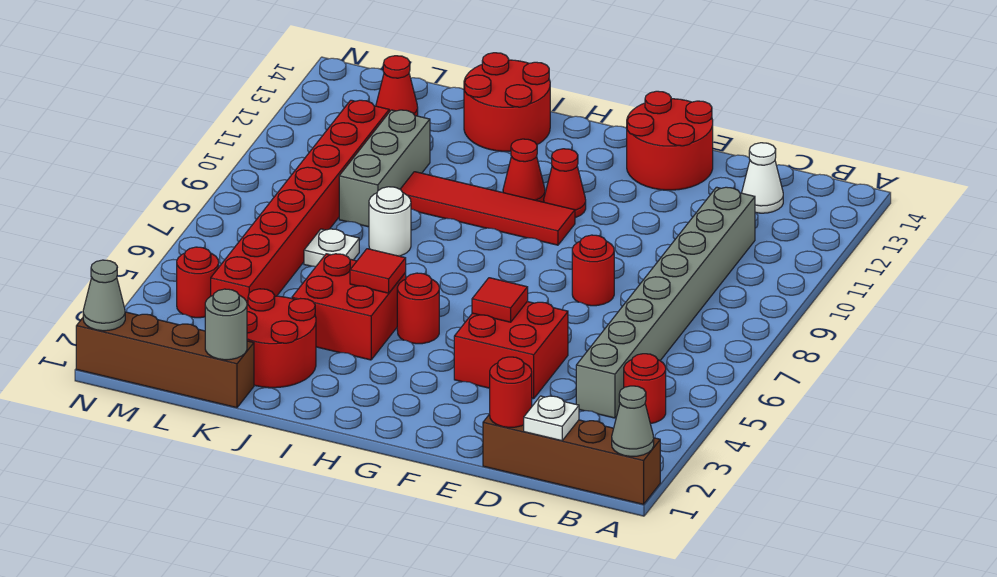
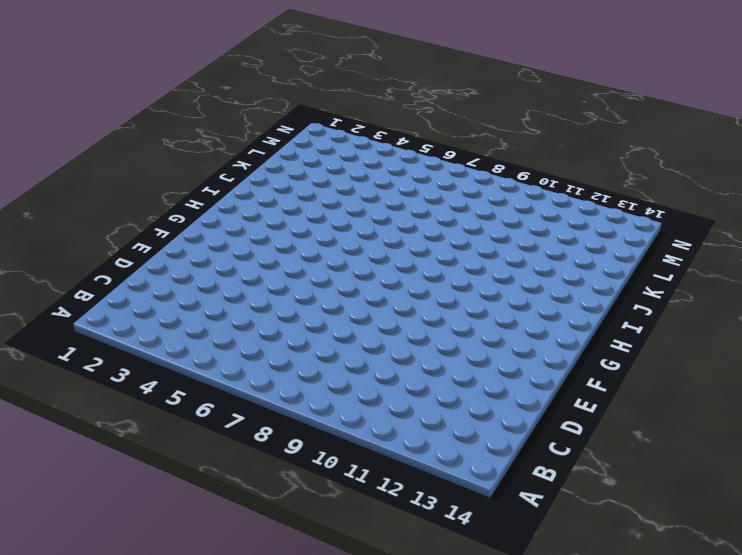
none -> brown brick A1:D1 level 1
none -> red round brick B4 level 1
none -> grey brick C4:C11 level 1

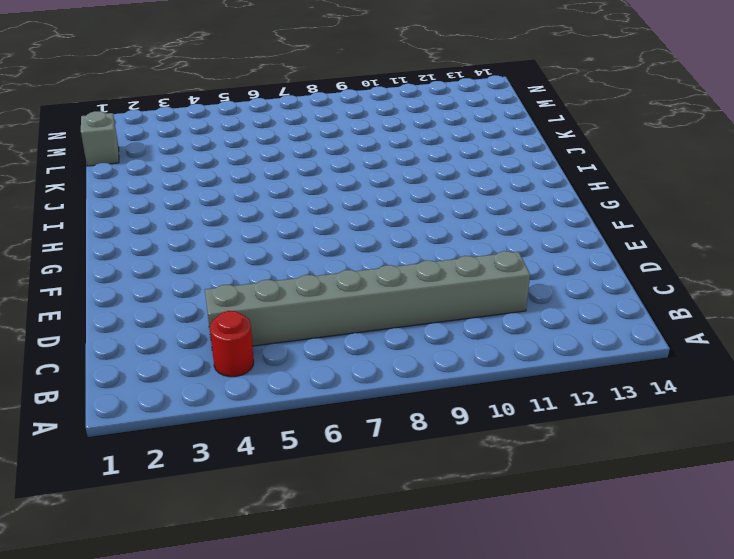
grey brick L1 level 1 -> brown brick K1:N1 level 1
none -> brown brick A1:D1 level 1
none -> white cone C13 level 1
none -> red brick E4:F5 level 1

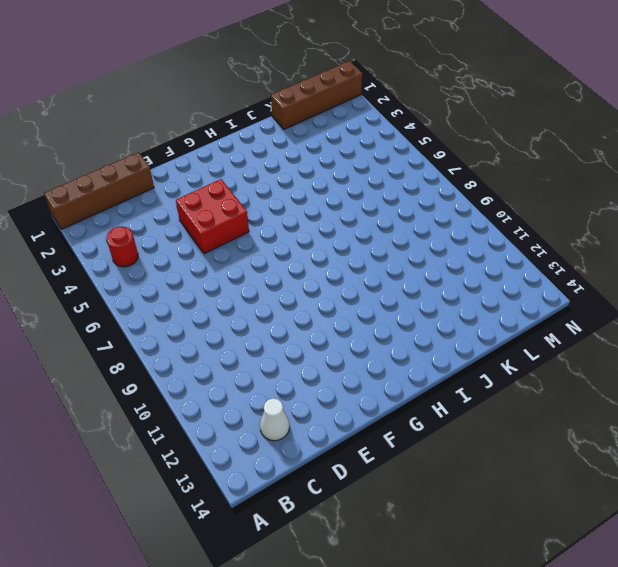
none -> grey brick C4:C11 level 1
none -> red round brick E8 level 1
none -> red round brick E13:F14 level 1

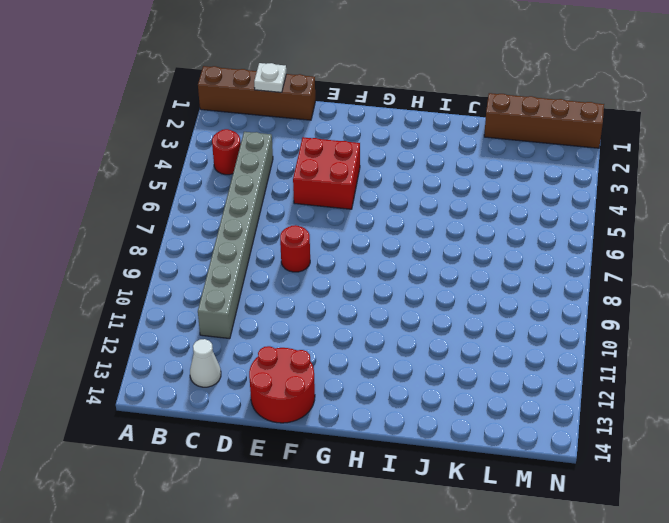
none -> red tile G10:J10 level 1
none -> red cone G11 level 1
none -> red round brick H5 level 1

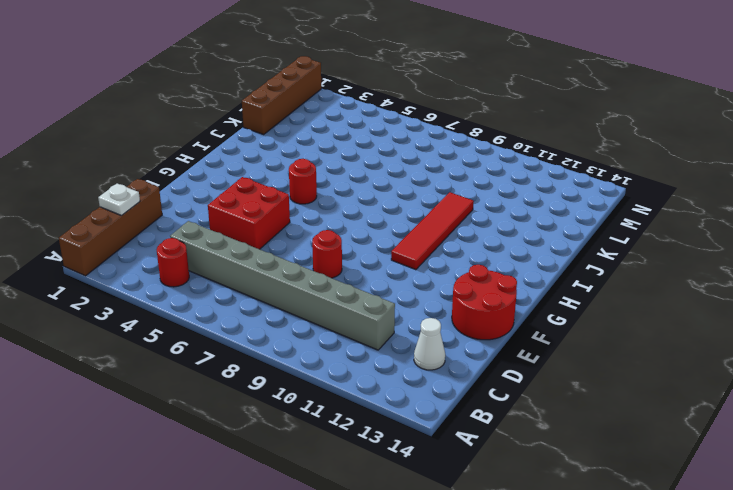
none -> red cone G11 level 1
none -> red cone H11 level 1
none -> red brick I4:J5 level 1

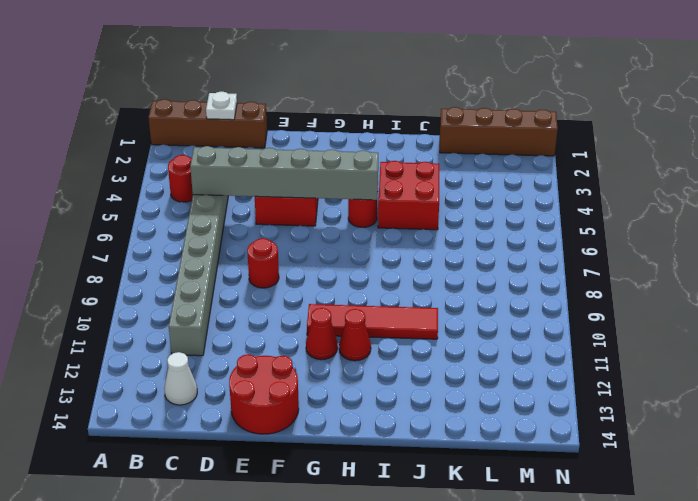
grey brick C5:H5 level 2 -> red tile F5 level 2
none -> red round brick I13:J14 level 1
none -> red round brick J2:K3 level 1
none -> white round brick J8 level 1

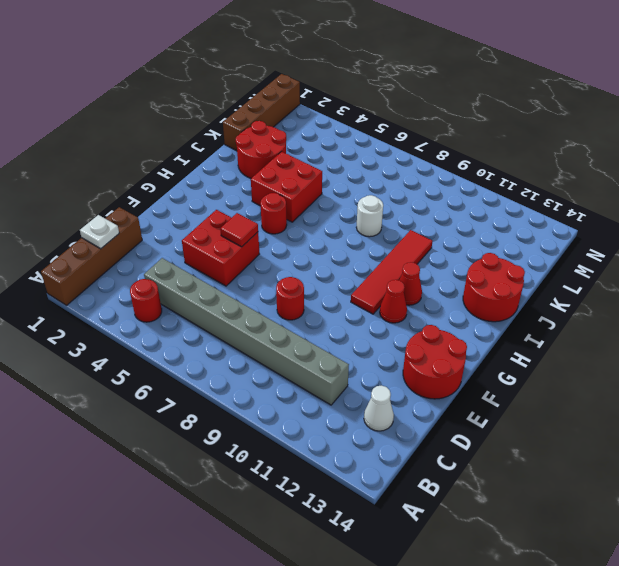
none -> white plate K7 level 1
none -> grey brick K9:K11 level 1
none -> red brick L4:L11 level 1

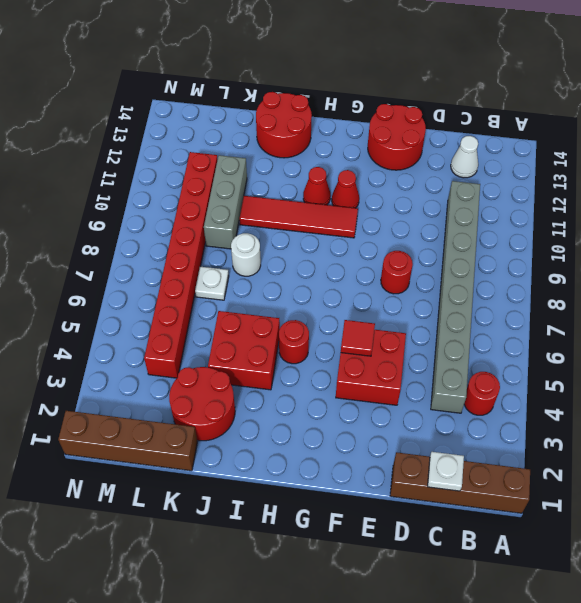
none -> red cone L13 level 1
none -> red round brick M4 level 1
none -> grey cone A1 level 2

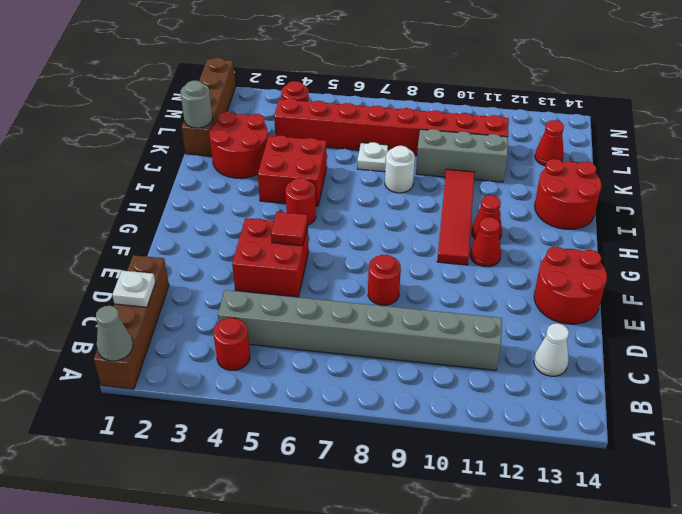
none -> red round brick D1 level 2
none -> red tile I5 level 2
none -> grey cone N1 level 2

